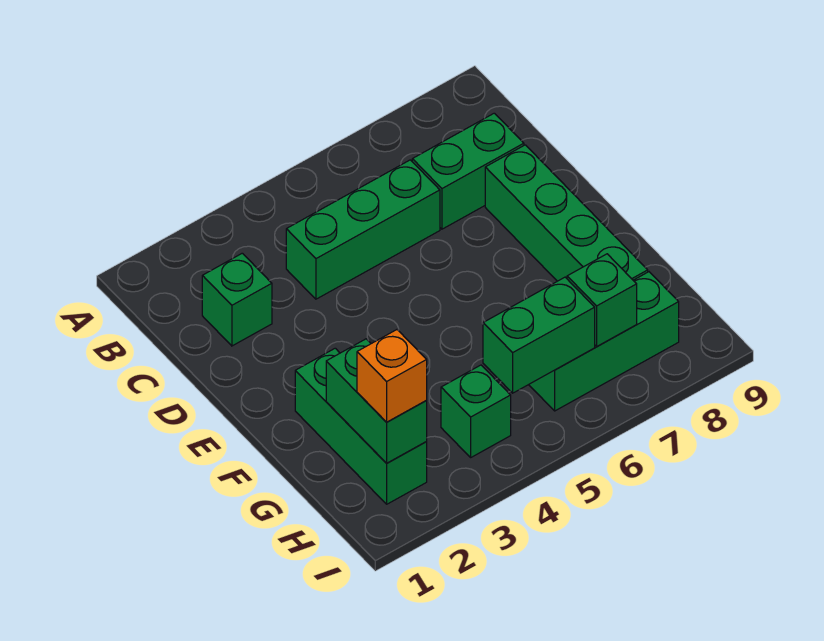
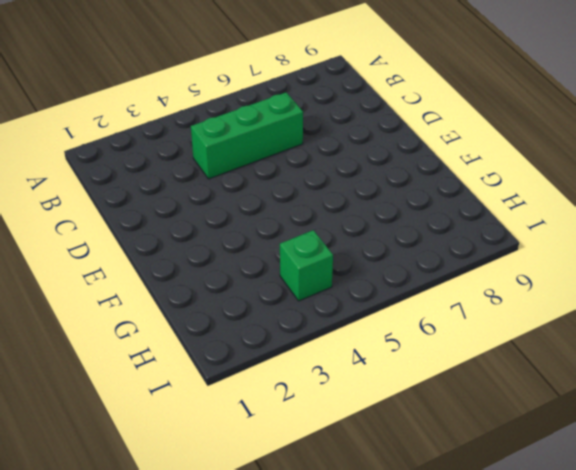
none -> green brick C2 level 1
none -> green brick C7:C8 level 1

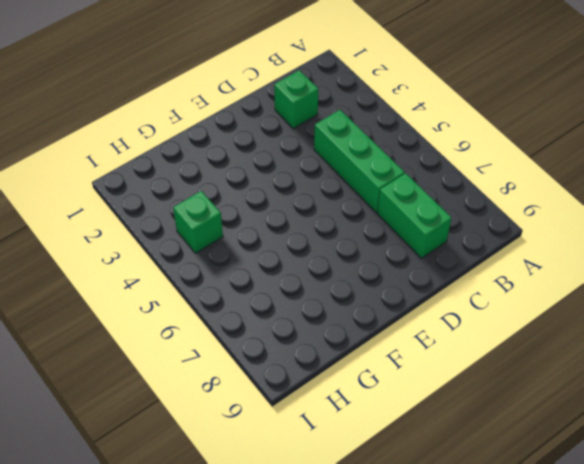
none -> green brick D8:G8 level 1
none -> green brick F2:H2 level 1

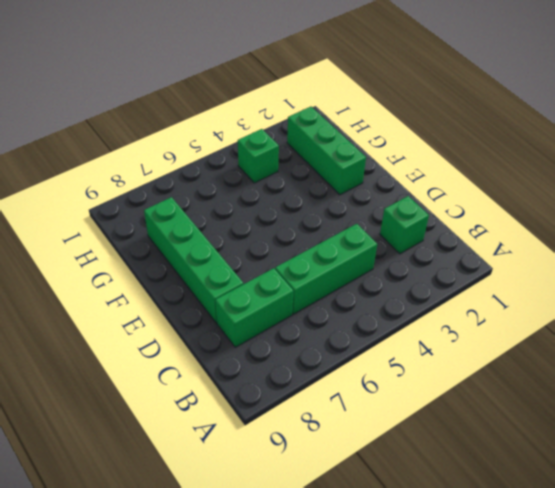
none -> green brick H6:H8 level 1
none -> green brick G2:H2 level 2

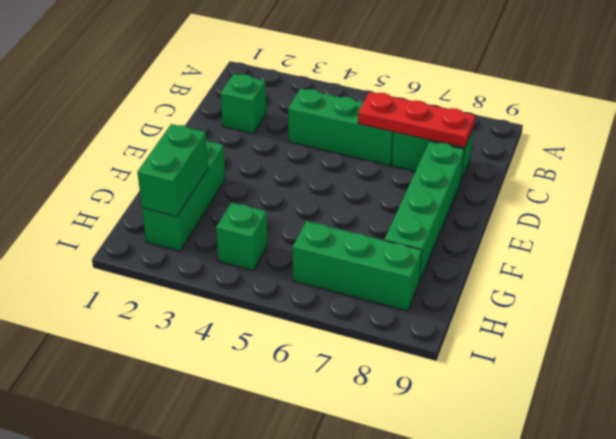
red plate C6:C8 level 2 -> none
none -> green brick H5:H6 level 2
none -> green brick H7 level 2

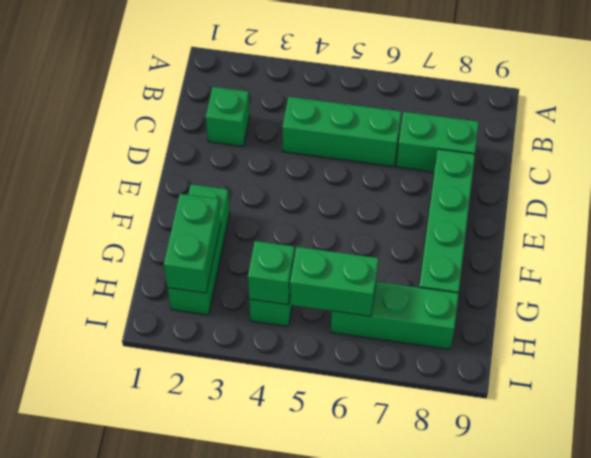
green brick H4 level 2 -> green brick H7 level 2
none -> orange brick H2 level 3

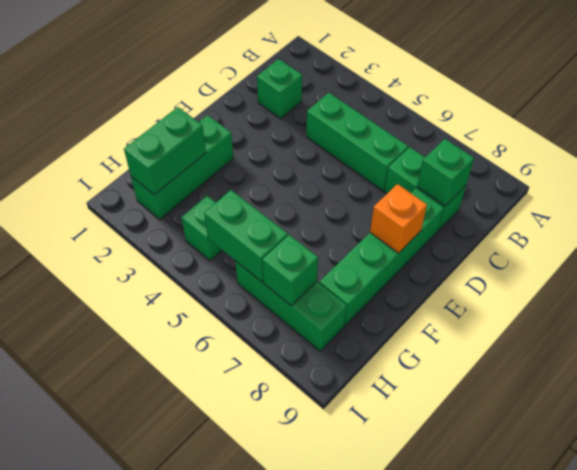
green brick C8 level 2 -> none
orange brick E8 level 2 -> orange brick H2 level 3

